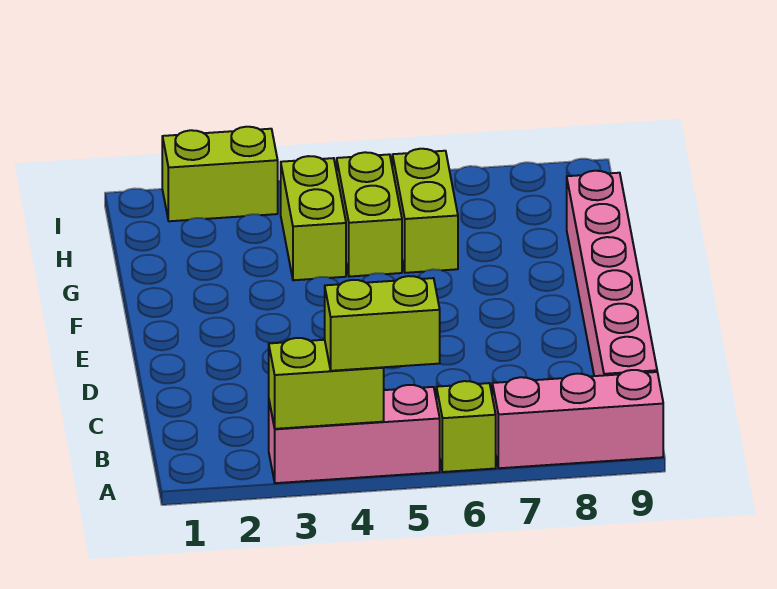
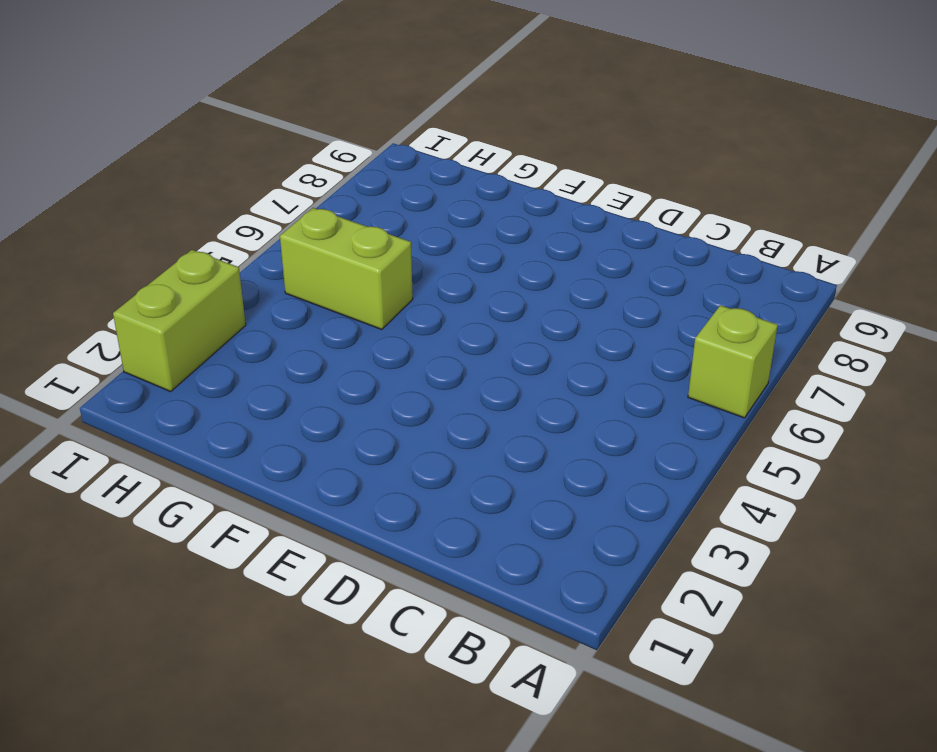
none -> pink brick A3:A5 level 1
none -> pink brick A7:A9 level 1

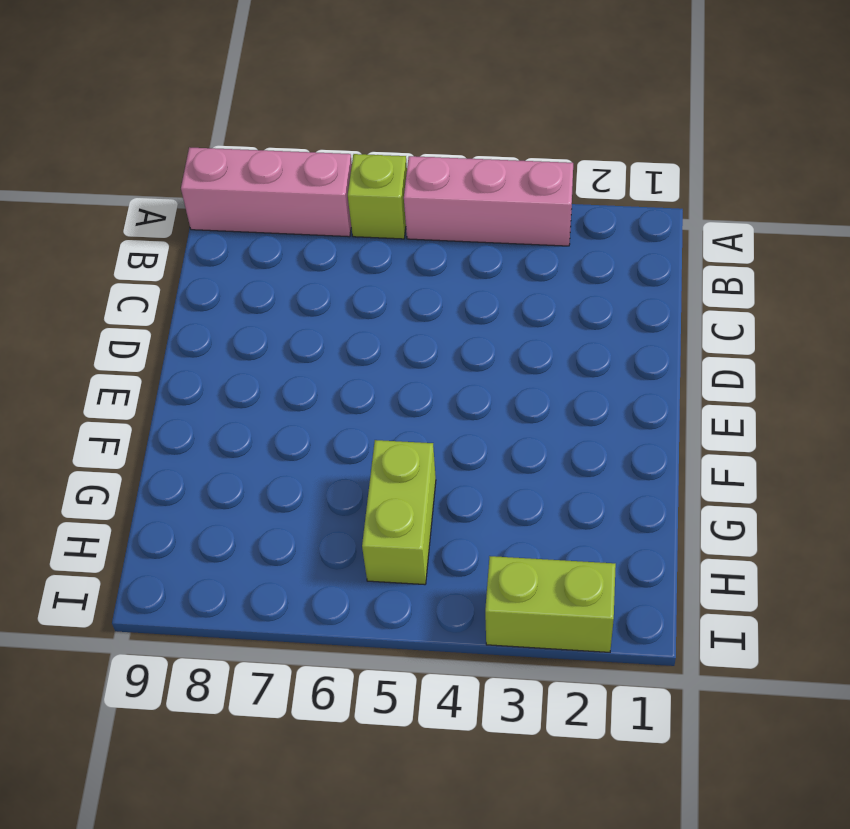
none -> pink brick B9:G9 level 1
none -> lime brick G4:H4 level 1

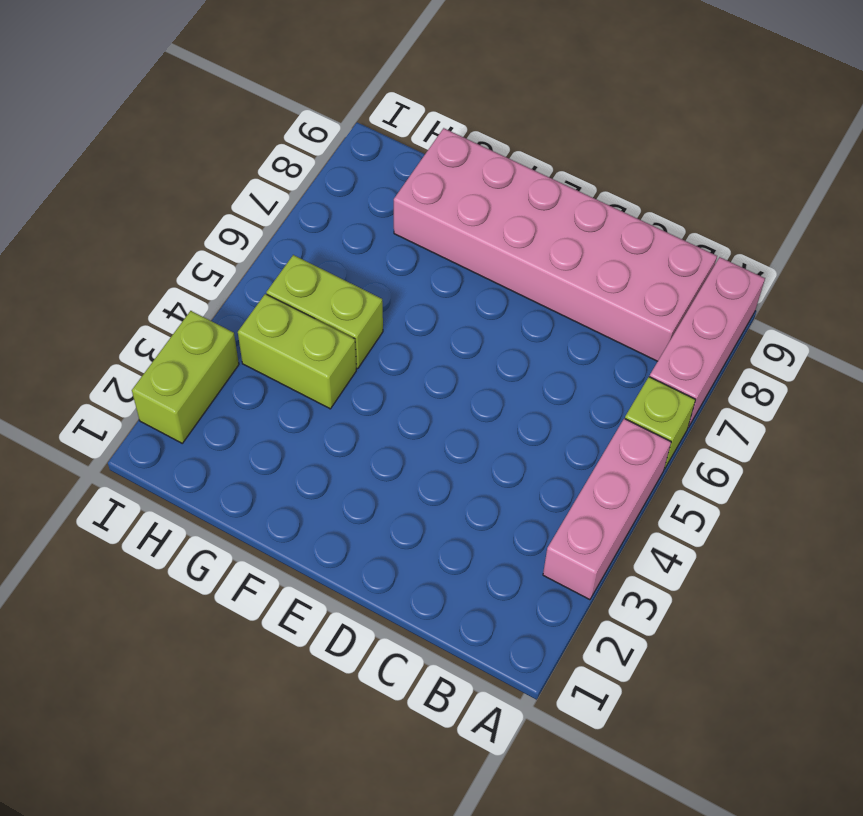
pink brick B8:G9 level 1 -> pink brick B9:G9 level 1
none -> lime brick G6:H6 level 1
none -> lime brick A3:A4 level 2

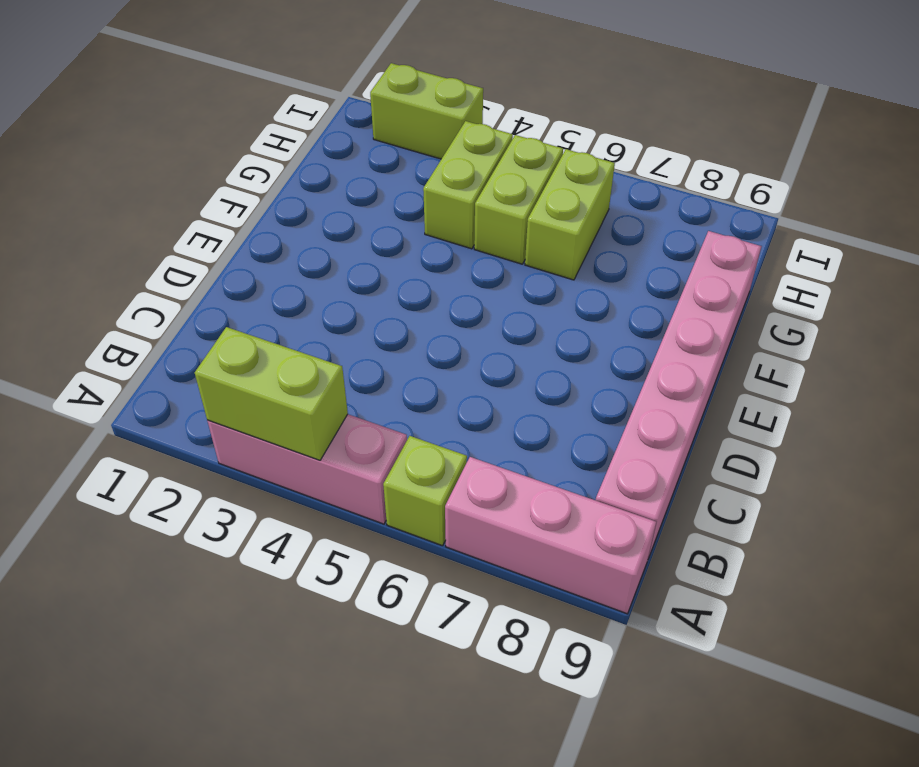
none -> lime brick A4:A5 level 3

